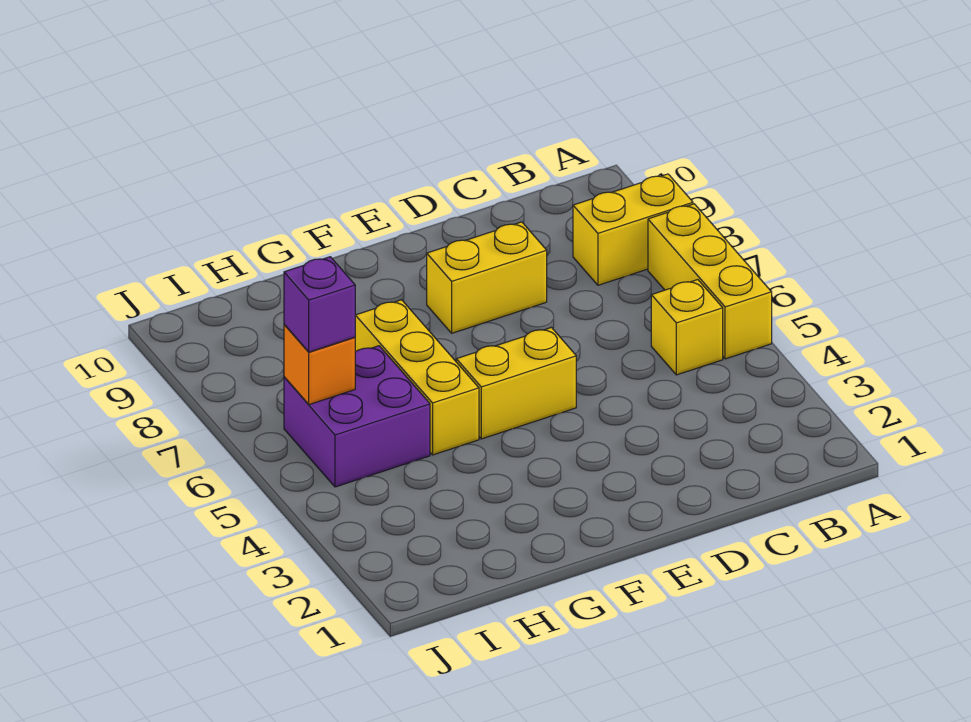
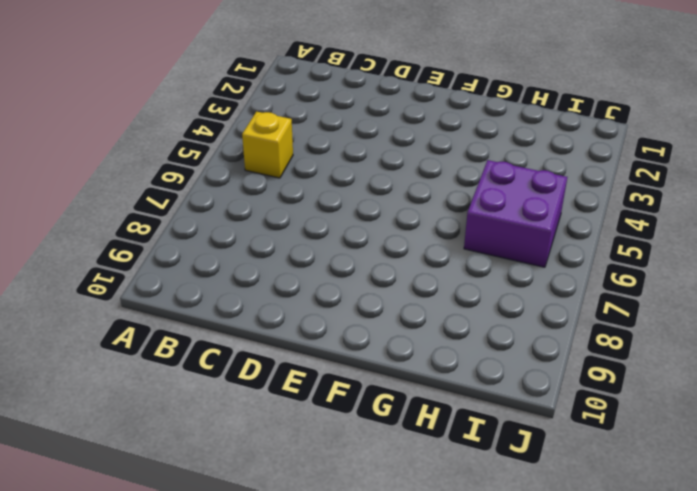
none -> yellow brick A5:A7 level 1
none -> yellow brick A8:B8 level 1

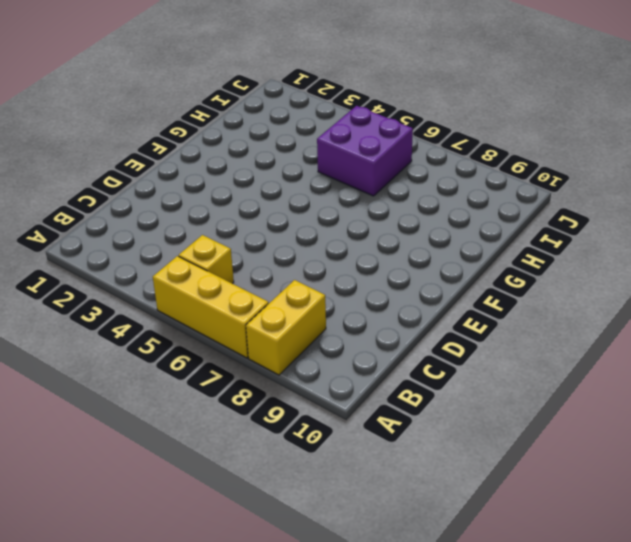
none -> yellow brick D8:E8 level 1
none -> yellow brick E5:F5 level 1

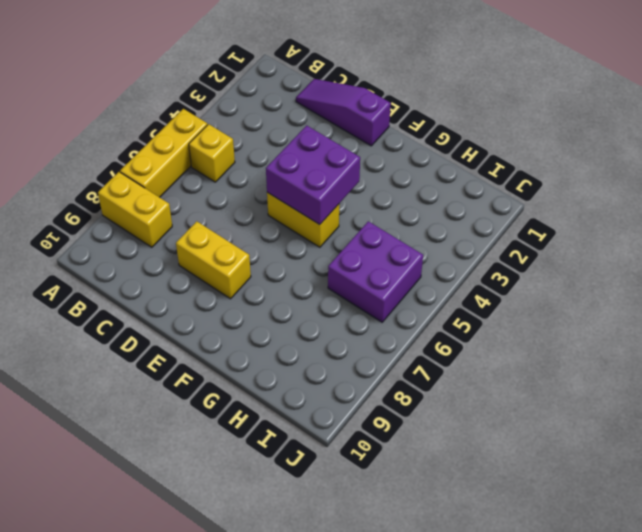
purple slope C1:E1 level 1 top E -> none
purple brick E4:F5 level 2 -> none
none -> yellow brick G5:G7 level 1
none -> orange brick I6 level 2

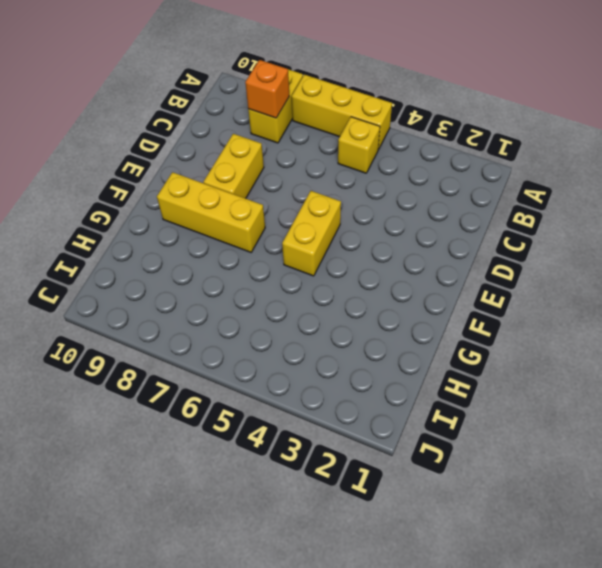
orange brick B8 level 2 -> orange brick I6 level 2
yellow brick F7:F9 level 1 -> yellow brick G5:G7 level 1
none -> purple brick H5:I6 level 1
none -> purple brick I6 level 3

